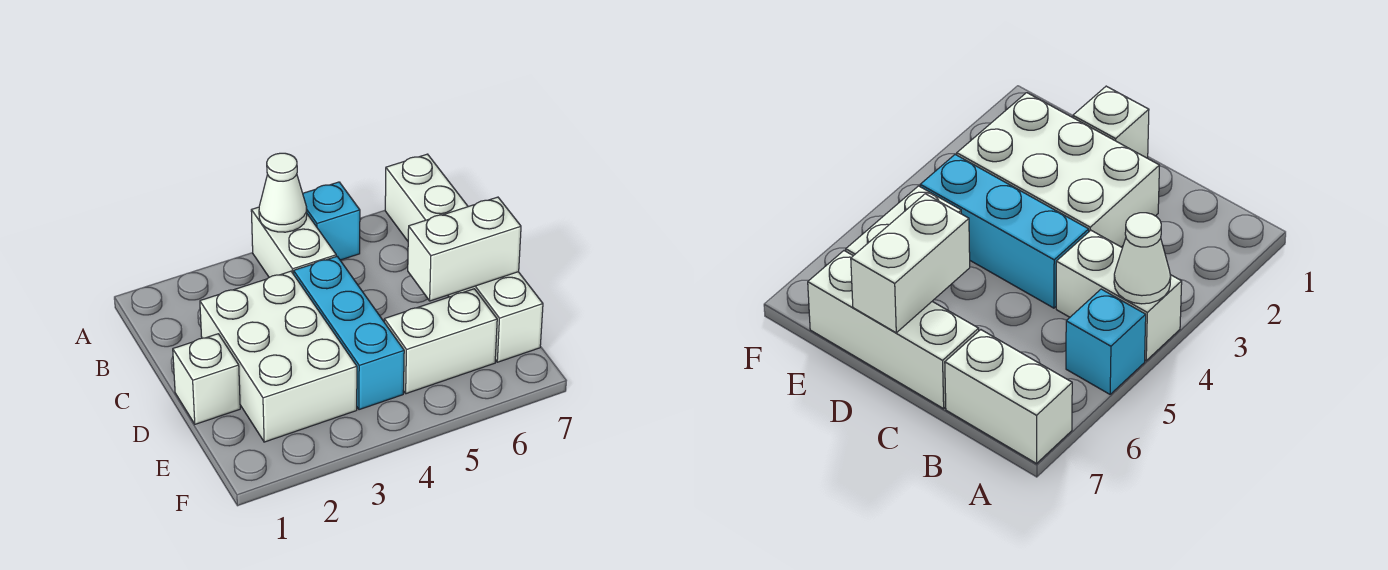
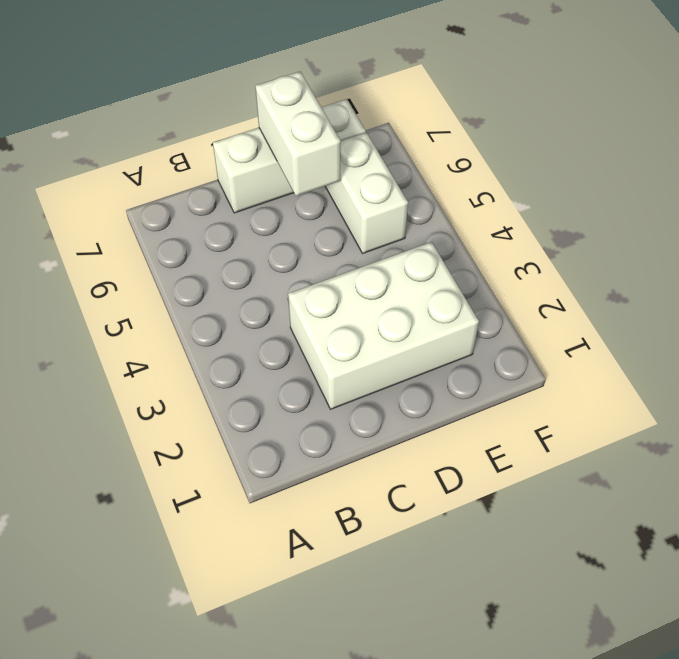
none -> white brick A4:B4 level 1
none -> cyan brick A5 level 1

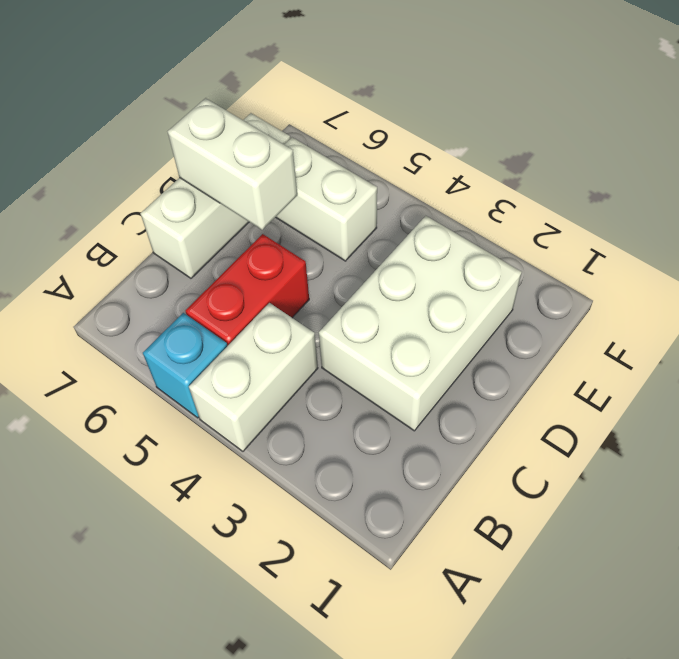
red brick B5:C5 level 1 -> none
none -> white brick A7:B7 level 1
none -> cyan brick C4:E4 level 1

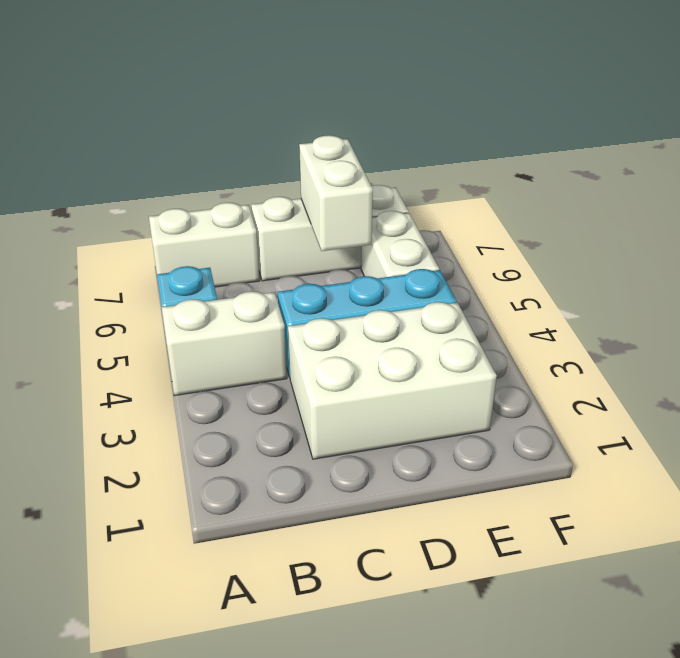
none -> white brick D1 level 1
none -> white cone A4 level 2

